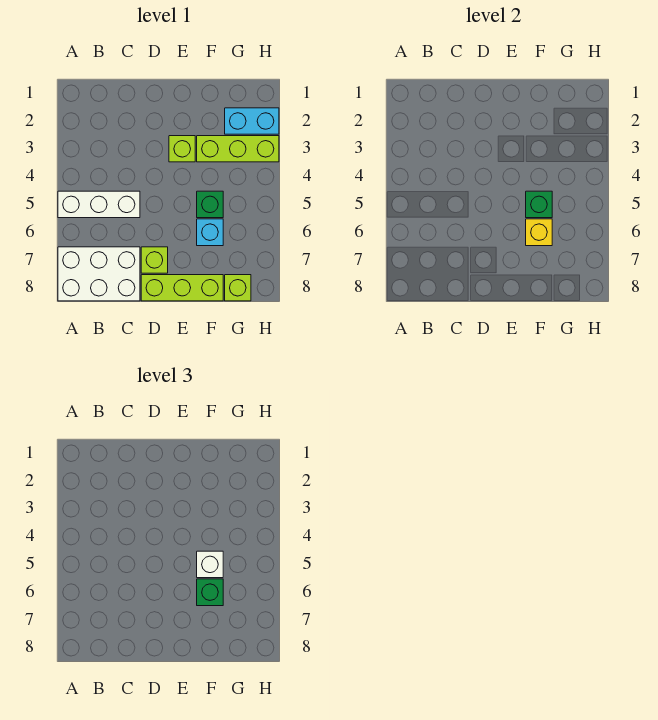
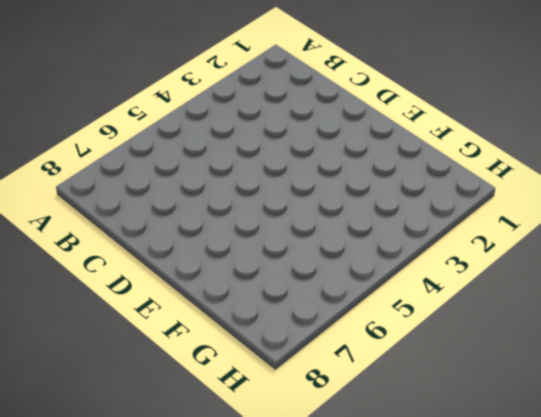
none -> white brick A5:C5 level 1
none -> white brick A7:C8 level 1
none -> lime brick D7 level 1

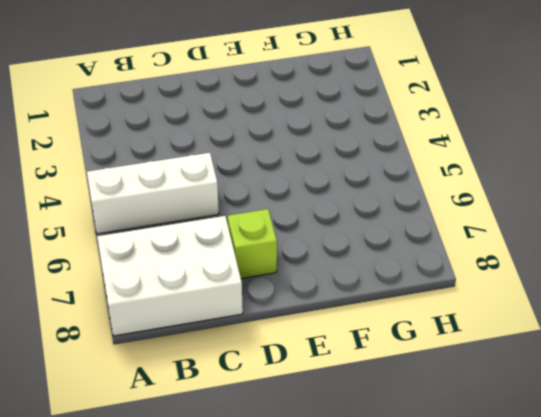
none -> lime brick D8:F8 level 1
none -> lime brick E3 level 1
none -> lime brick F3:H3 level 1

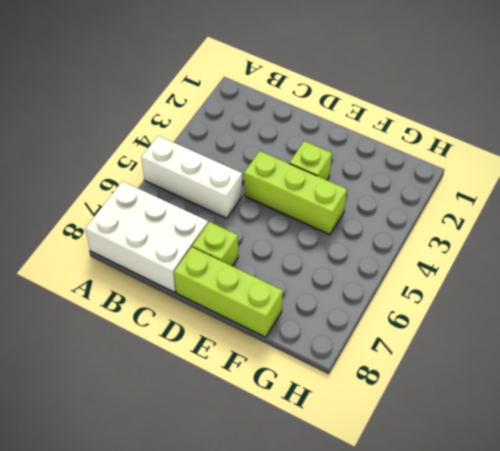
lime brick D4:F4 level 1 -> lime brick F3:H3 level 1
none -> green brick F5 level 1
none -> cyan brick F6 level 1
none -> cyan brick G2:H2 level 1

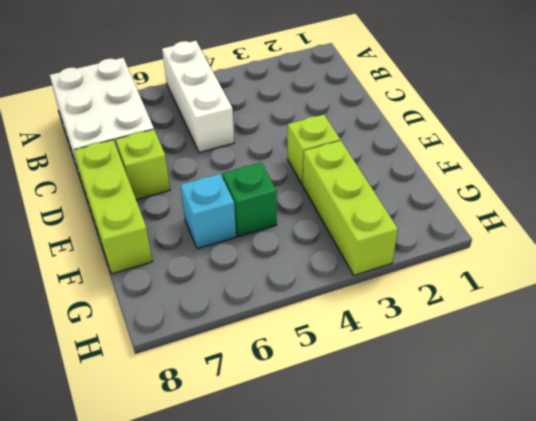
none -> cyan brick G2:H2 level 1
none -> lime brick G8 level 1
none -> green brick F5 level 2

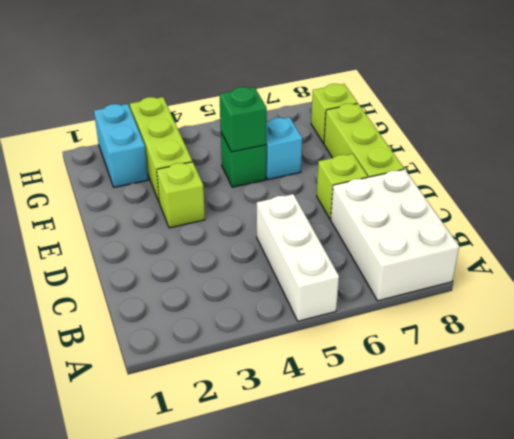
none -> yellow brick F6 level 2
none -> white brick F5 level 3
none -> green brick F6 level 3

